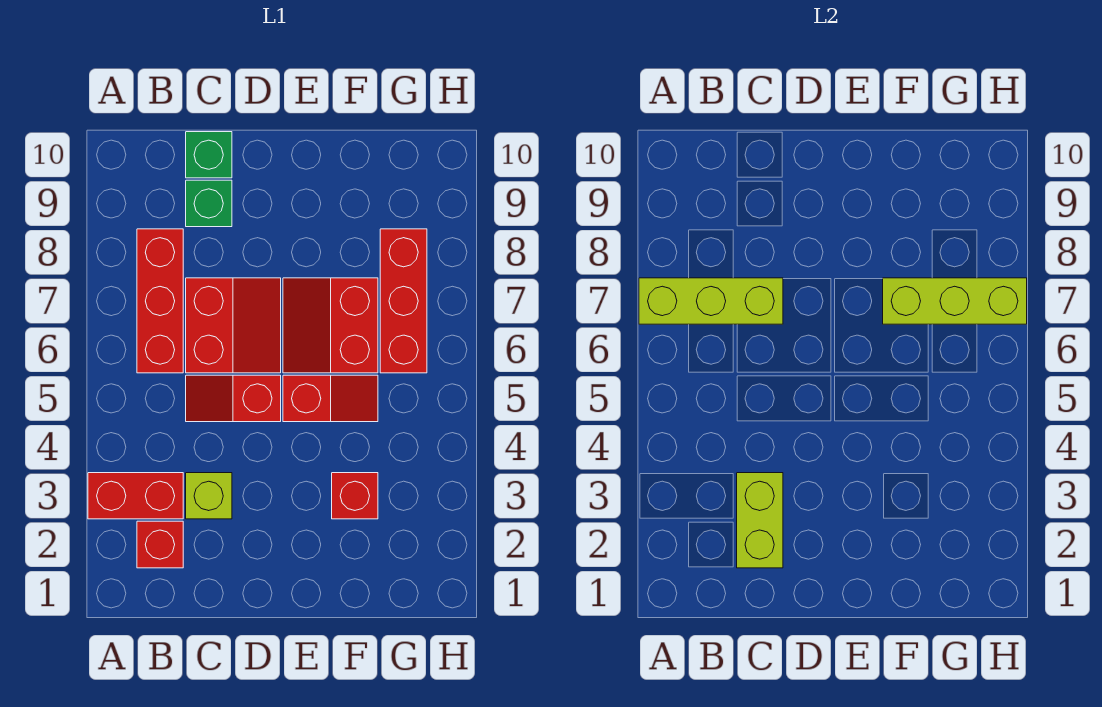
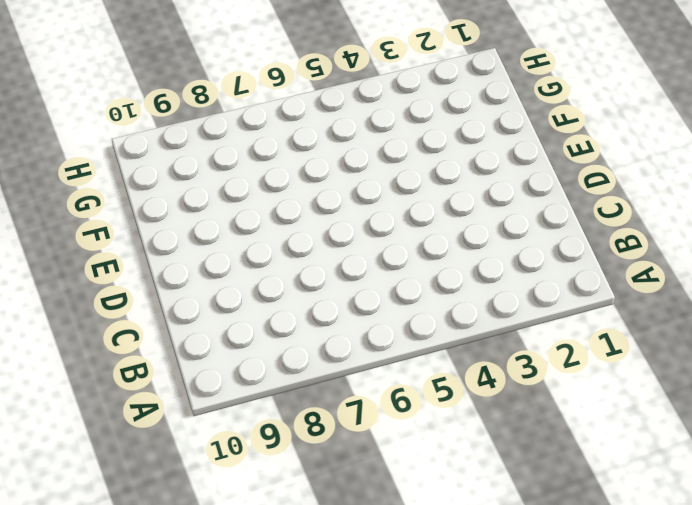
none -> red brick A3:B3 level 1
none -> red brick B2 level 1
none -> red brick B6:B8 level 1

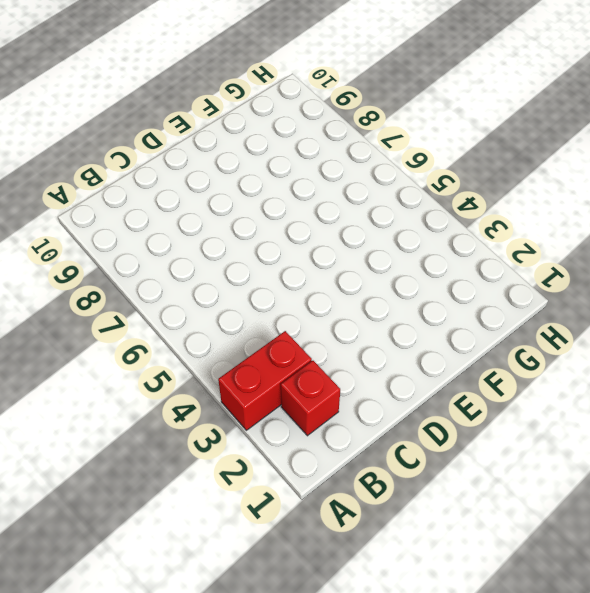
none -> red brick B6:B8 level 1
none -> lime brick C3 level 1
none -> red slope C5:D5 level 1 top D

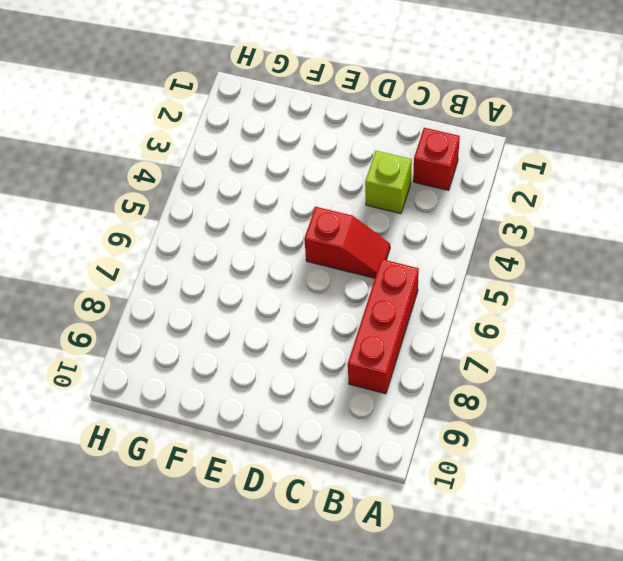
none -> red brick A3:B3 level 1
none -> red slope C6:D7 level 1 top C
none -> green brick C9 level 1

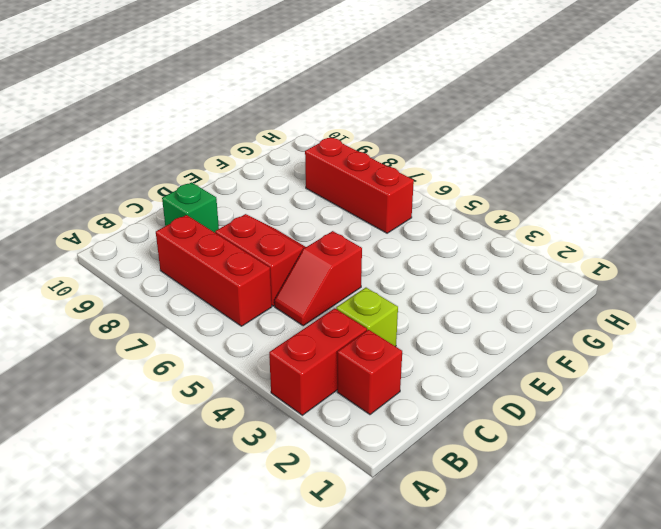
none -> green brick C10 level 1
none -> red slope E5:F5 level 1 top E
none -> red slope E6:F7 level 1 top F

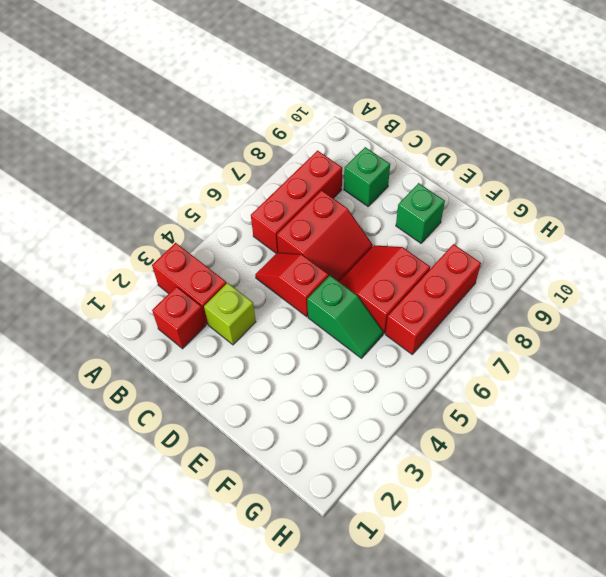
green slope E5:F5 level 1 top E -> red slope E5:F5 level 1 top E
green brick E9 level 1 -> green brick C10 level 1
none -> red brick F3 level 1
none -> lime brick A7:C7 level 2
none -> lime brick C2:C3 level 2

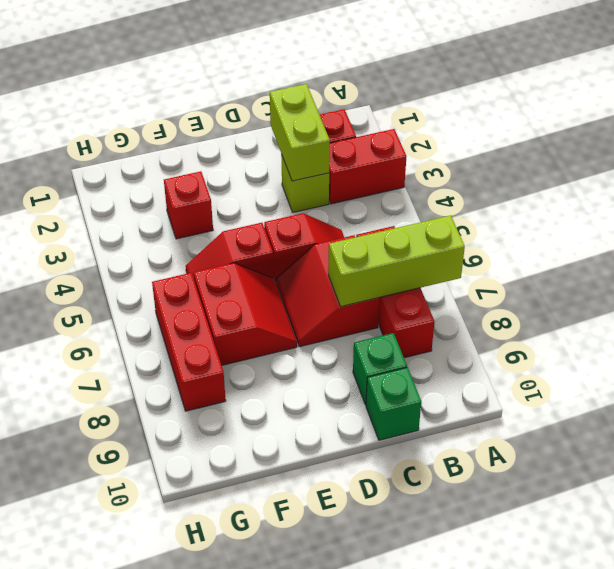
none -> lime brick F7:H7 level 2

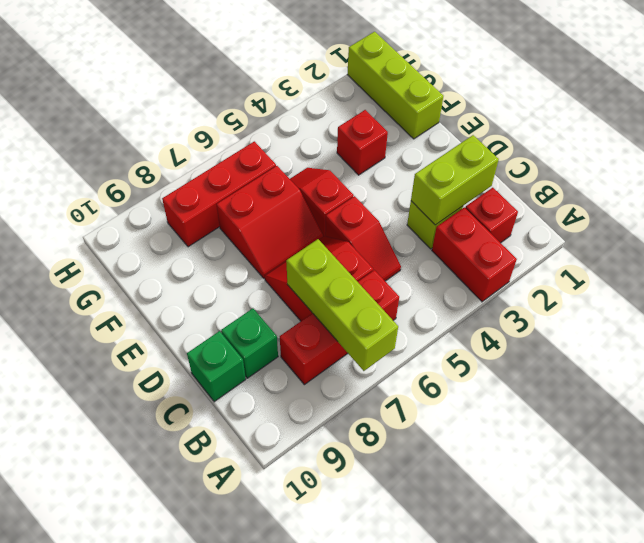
lime brick F1:H1 level 1 -> lime brick F7:H7 level 2

